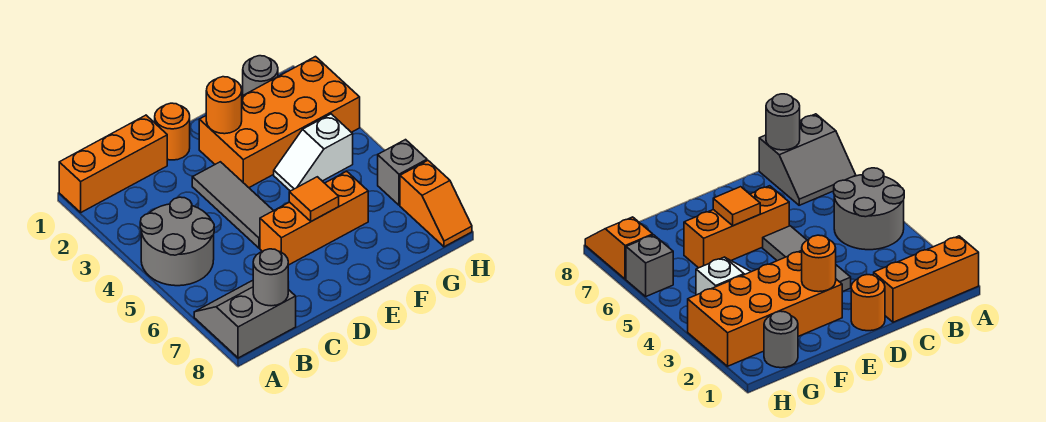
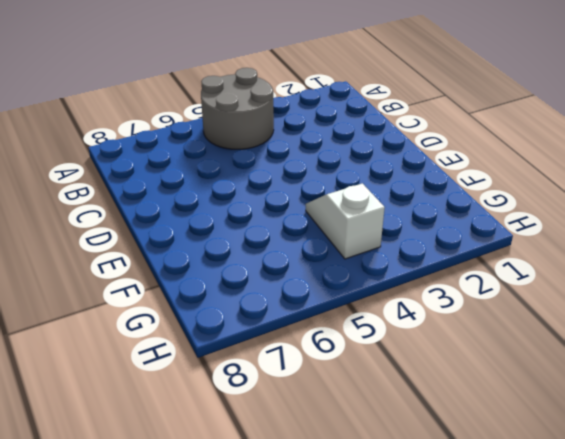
none -> orange brick A1:C1 level 1
none -> grey slope A7:B8 level 1 top 8
none -> orange round brick D1 level 1

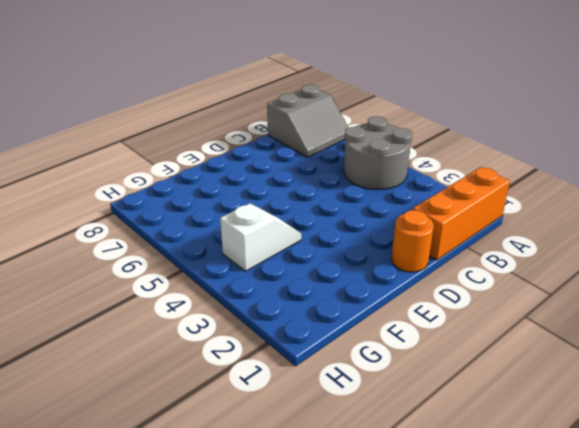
none -> grey tile D3:D5 level 1
none -> orange brick D6:F6 level 1
none -> orange brick E2:H3 level 1

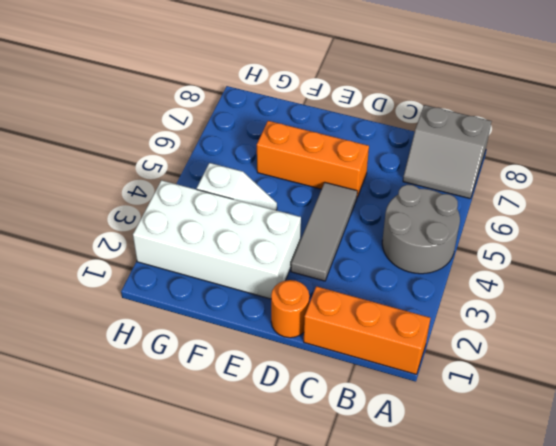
white brick E2:H3 level 1 -> orange brick E2:H3 level 1
none -> grey round brick G1 level 1
none -> grey brick H6 level 1
none -> orange slope H7:H8 level 1 top 7

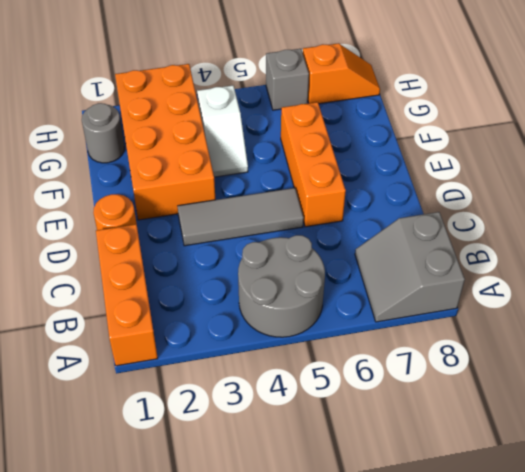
none -> grey round brick B8 level 2
none -> orange round brick E2 level 2
none -> orange tile E6 level 2

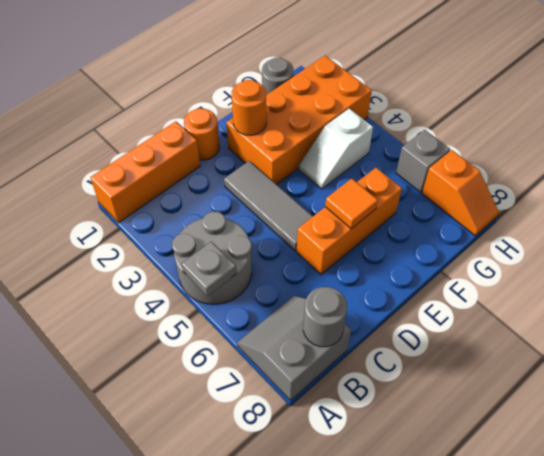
grey plate A5 level 2 -> none

